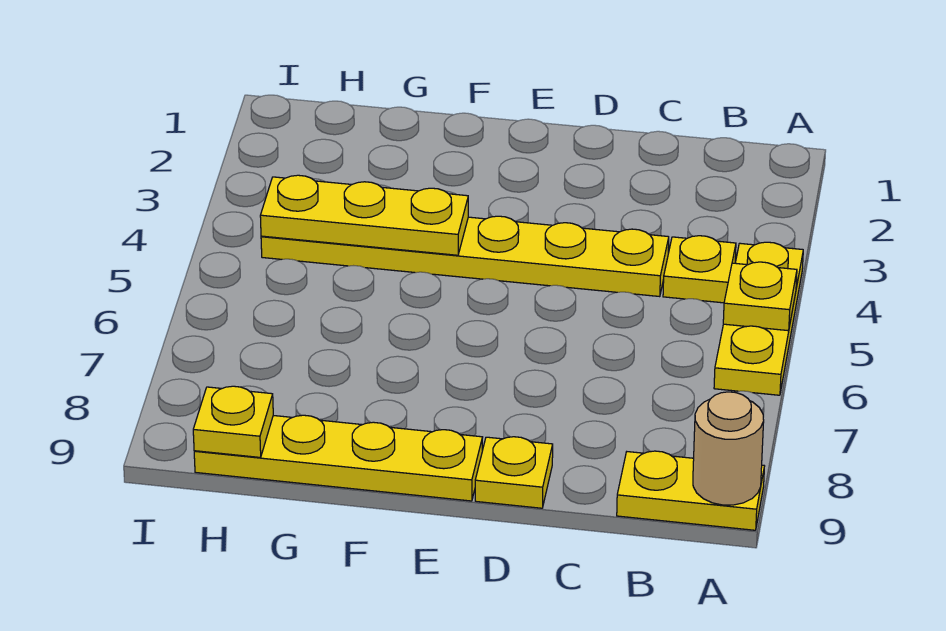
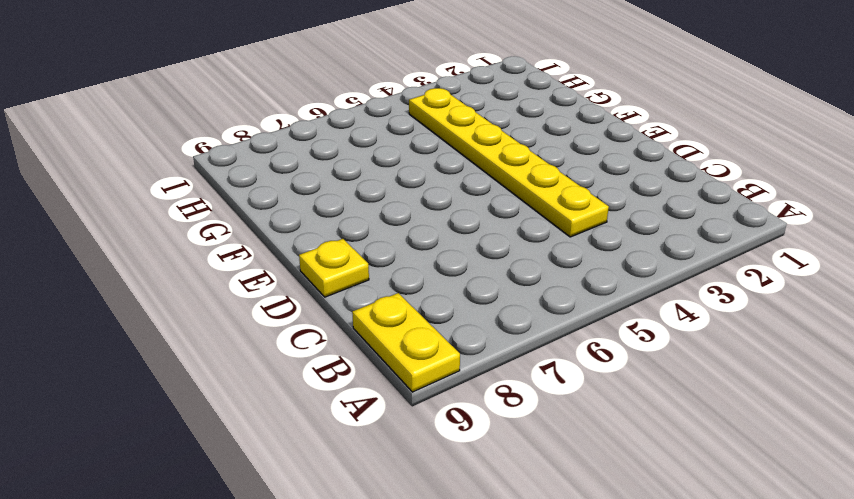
none -> yellow plate A4:A6 level 1
none -> yellow plate B4 level 1

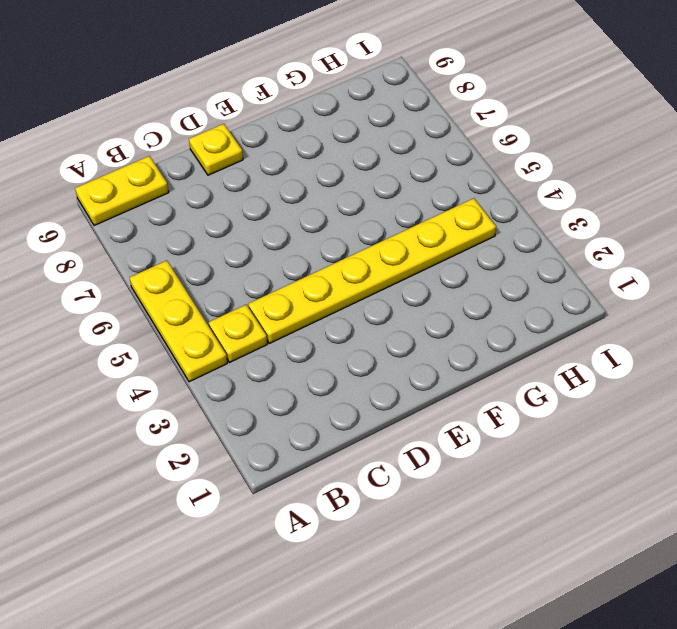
none -> yellow plate E9:H9 level 1
none -> yellow plate A5 level 2

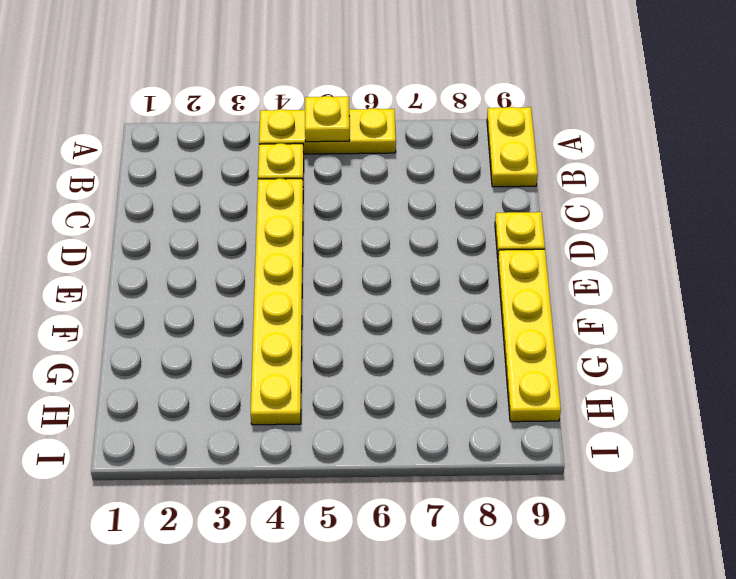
none -> tan round brick A9 level 2
none -> yellow plate F4:H4 level 2

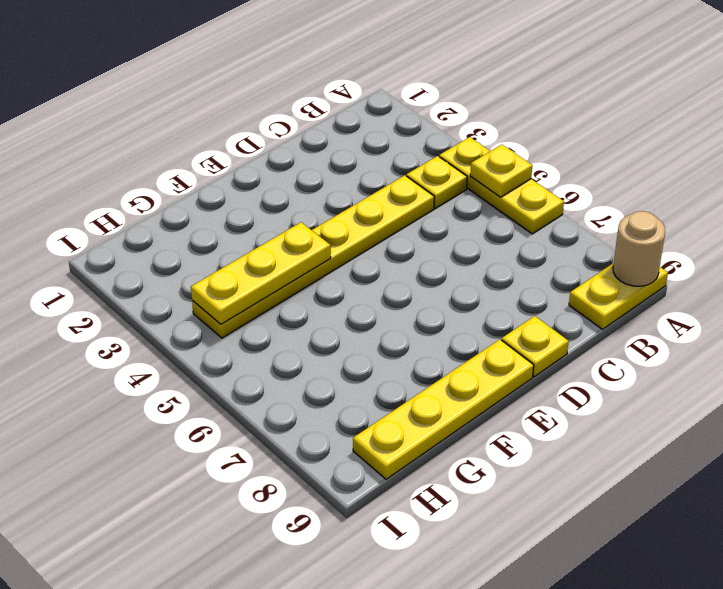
none -> yellow plate H9 level 2

